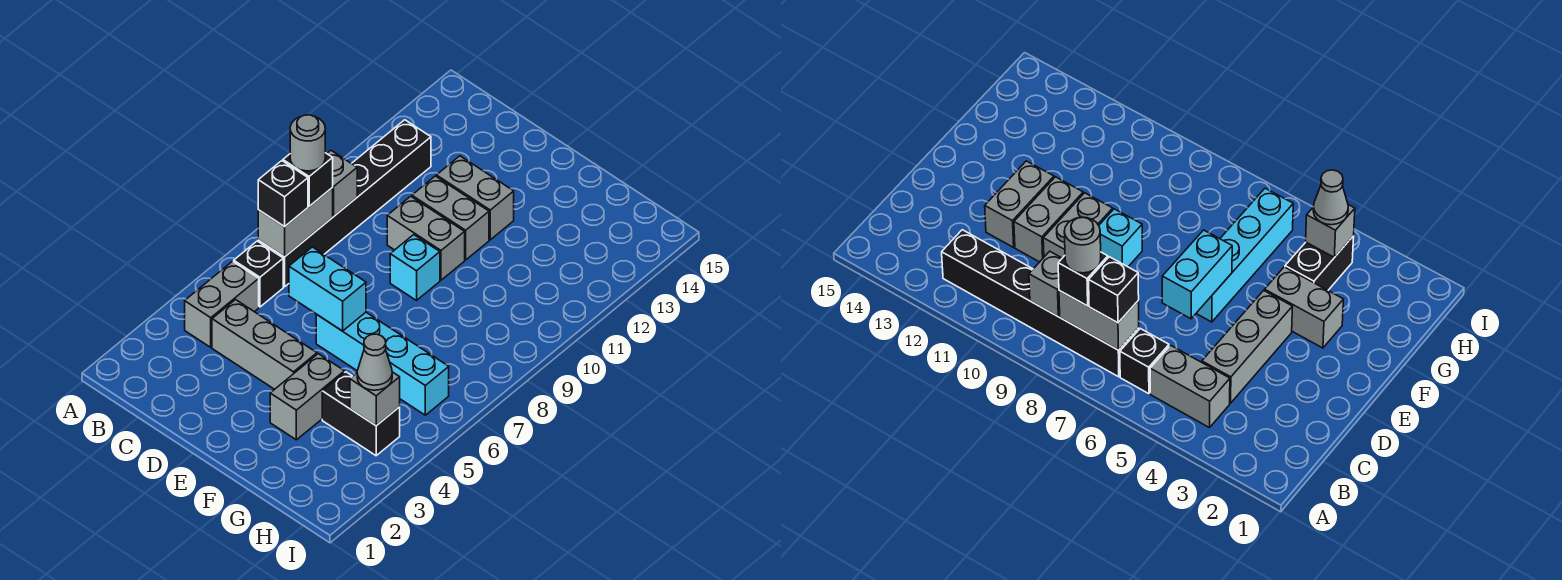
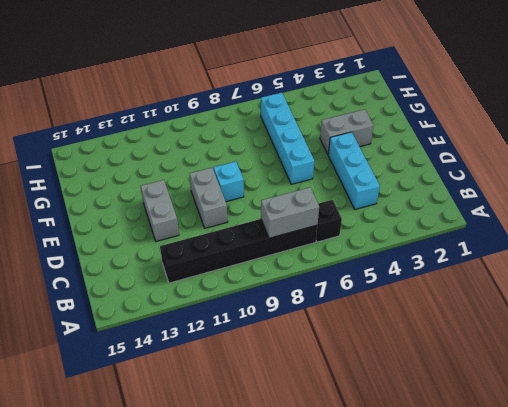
cyan brick C4:E4 level 1 -> grey brick C4:E4 level 1
none -> grey brick B4:B5 level 1
none -> grey brick D11:E11 level 1
none -> black brick G4:H4 level 1

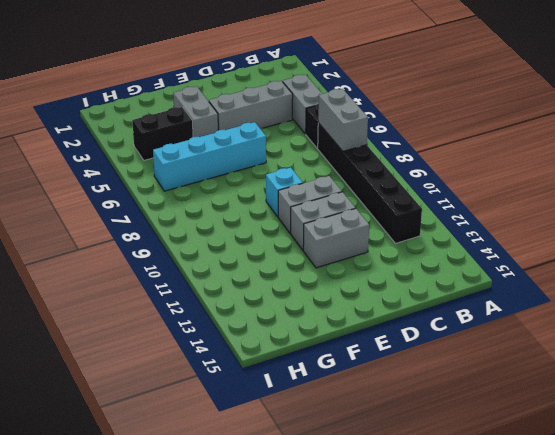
none -> grey brick B9 level 2
none -> cyan brick D6:E6 level 2
none -> grey brick H4 level 2

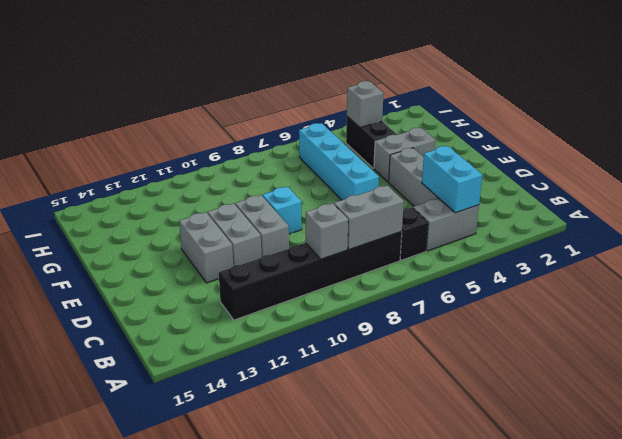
cyan brick B4:C4 level 2 -> cyan brick D6:E6 level 2
none -> black brick B7 level 3
none -> black brick B8 level 3
none -> grey cone H4 level 3

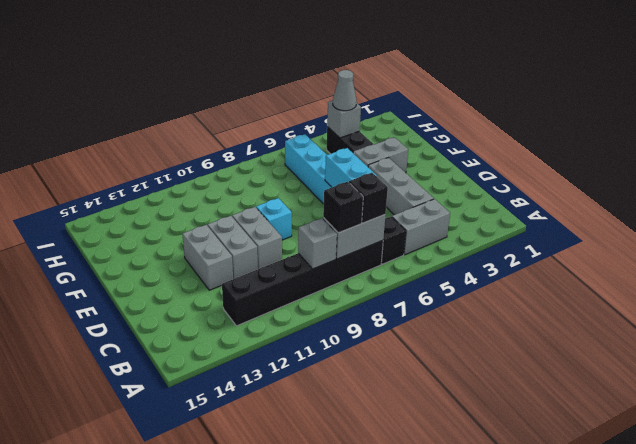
none -> grey round brick B8 level 4

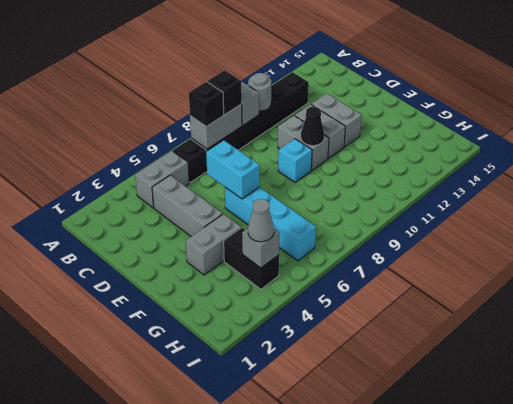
grey round brick B10 level 2 -> grey round brick B8 level 4
black cone E10 level 2 -> none

